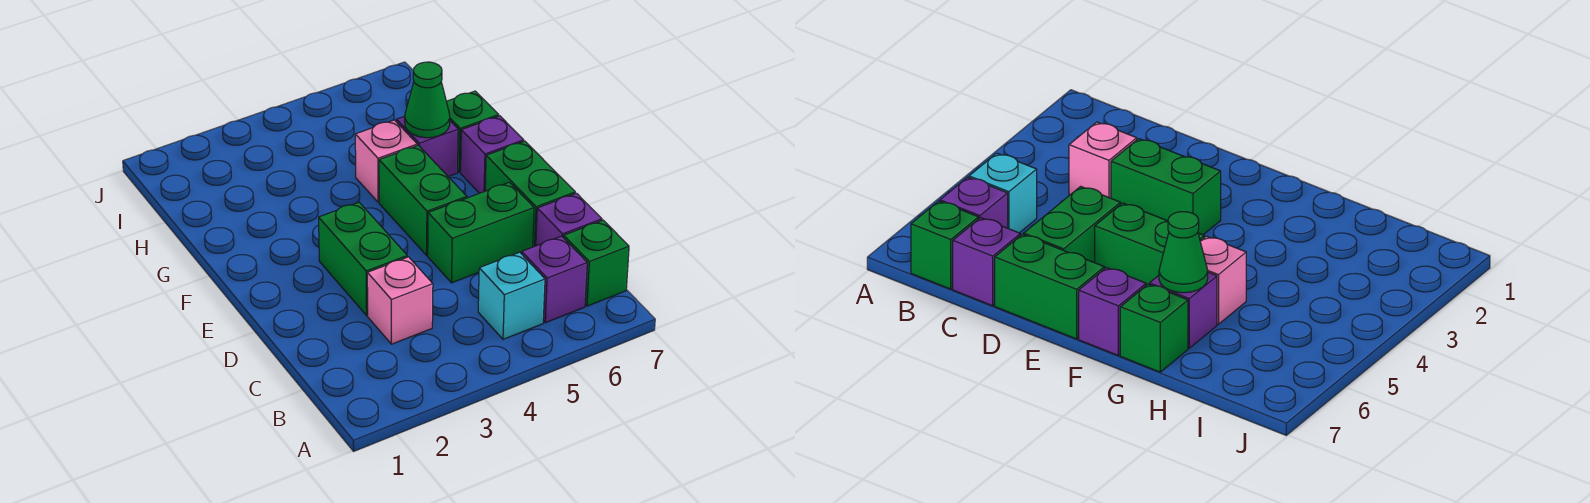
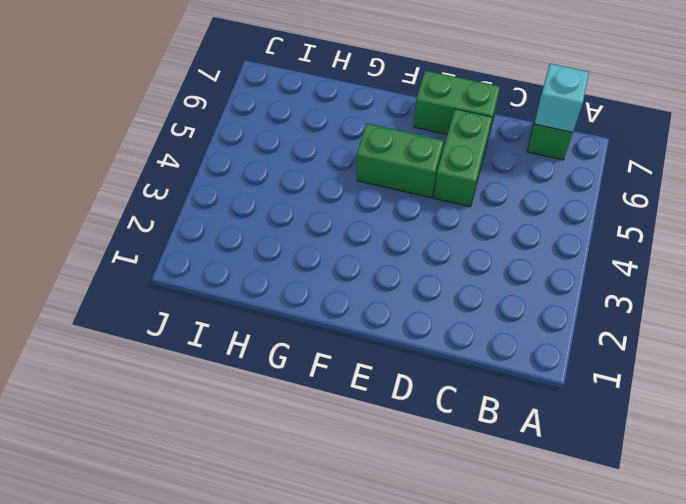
cyan brick B7 level 2 -> cyan brick B5 level 1
none -> purple brick B6 level 1
none -> pink brick C3 level 1
none -> purple brick C7 level 1

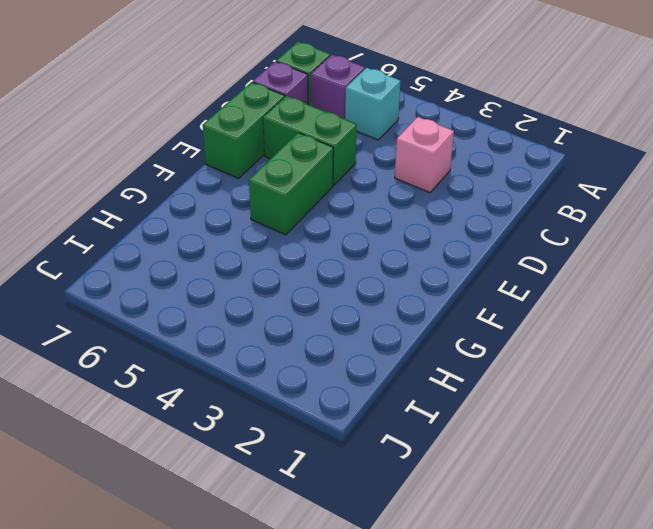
none -> green brick D3:E3 level 1
none -> purple brick F7 level 1
none -> pink brick G5 level 1

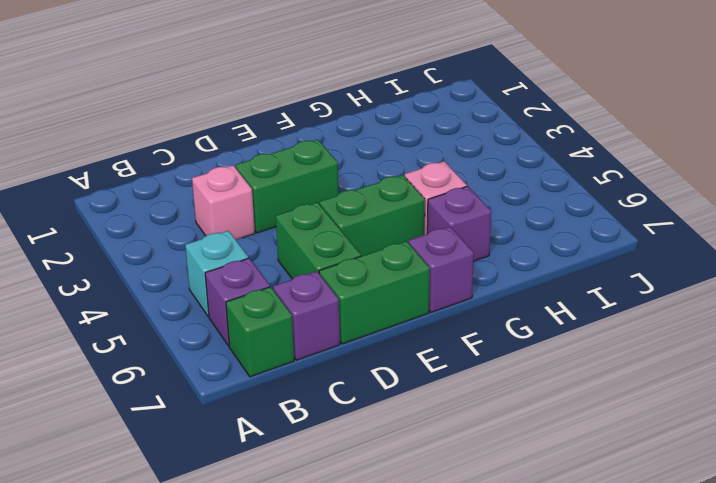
none -> green brick G7 level 1
none -> green cone G6 level 2

